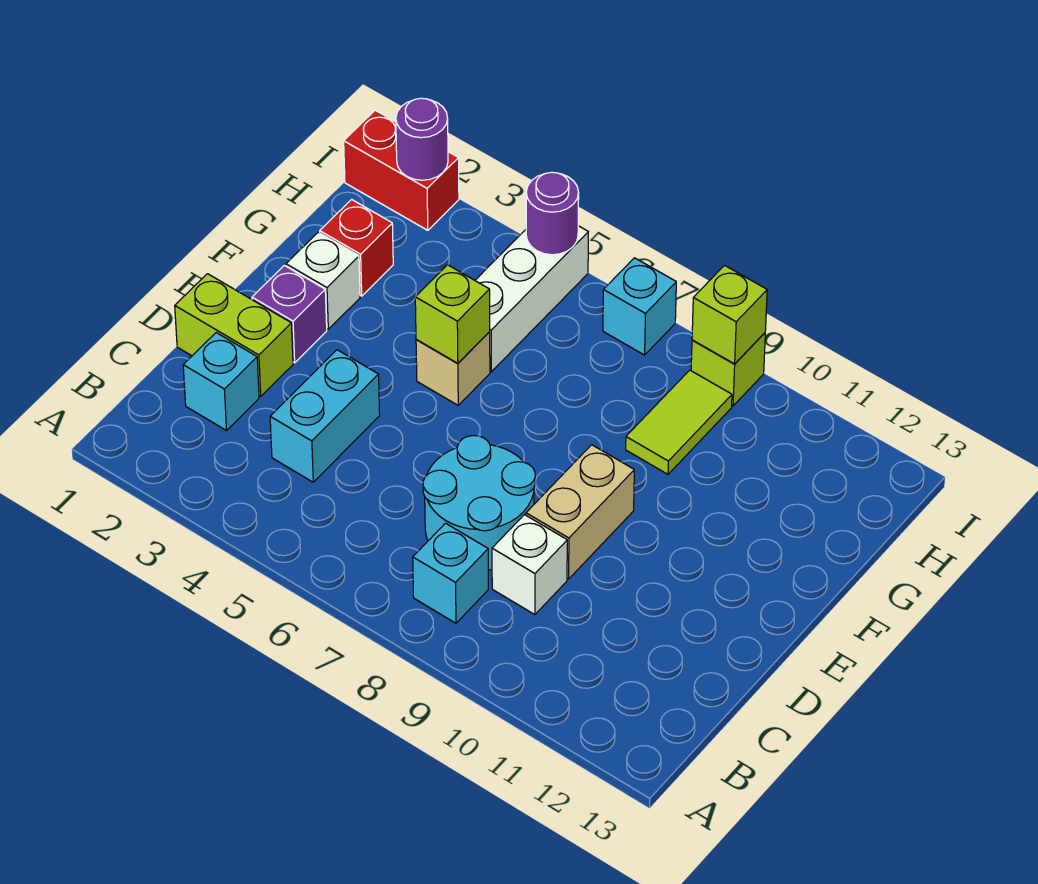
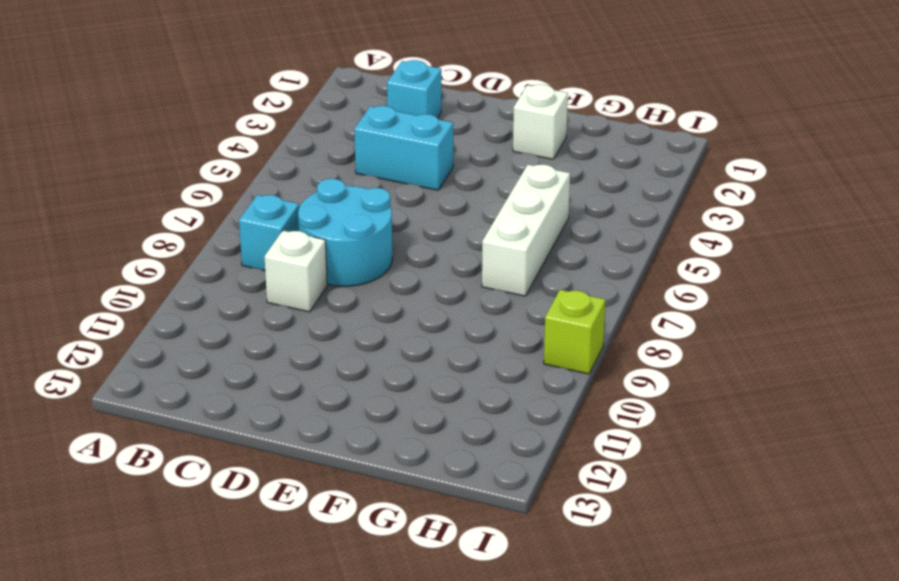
white brick G5:G7 level 1 -> white brick G5:I5 level 1
none -> lime brick D1:D2 level 1
none -> tan brick D9:E9 level 1
none -> purple brick E2 level 1

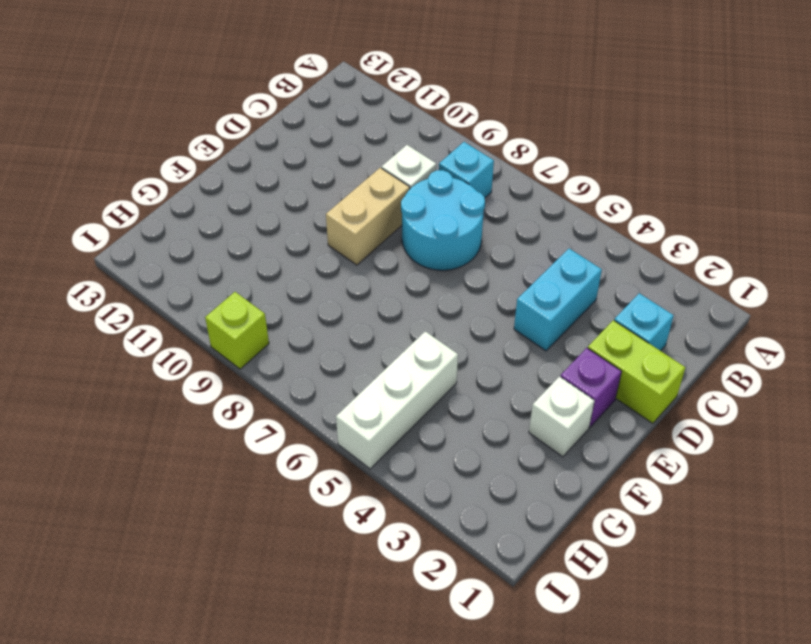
none -> tan brick F5 level 1
none -> red brick G2 level 1
none -> lime tile G9:H9 level 1

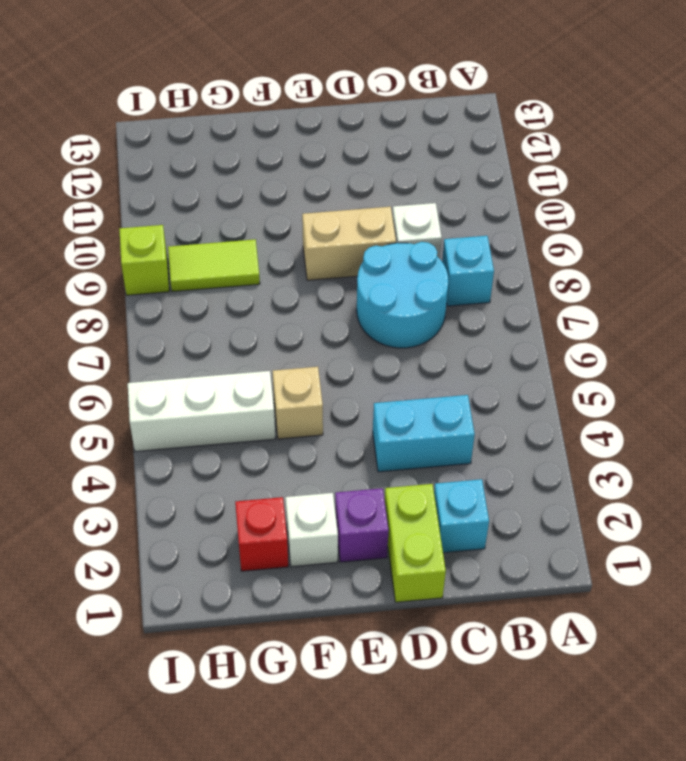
none -> red brick I1:I2 level 1
none -> cyan brick I7 level 1
none -> lime brick F5 level 2

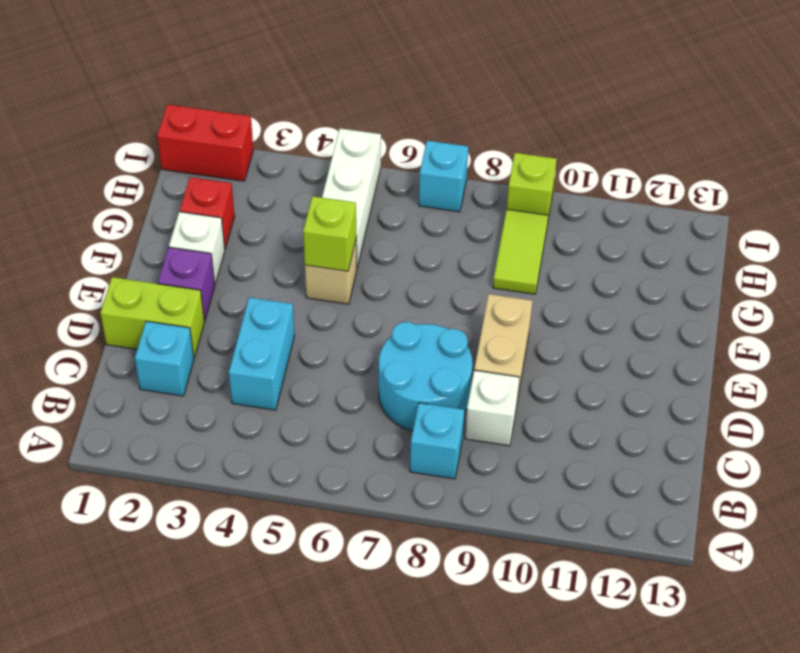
none -> purple round brick I2 level 2
none -> purple round brick I5 level 2
none -> lime brick I9 level 2

